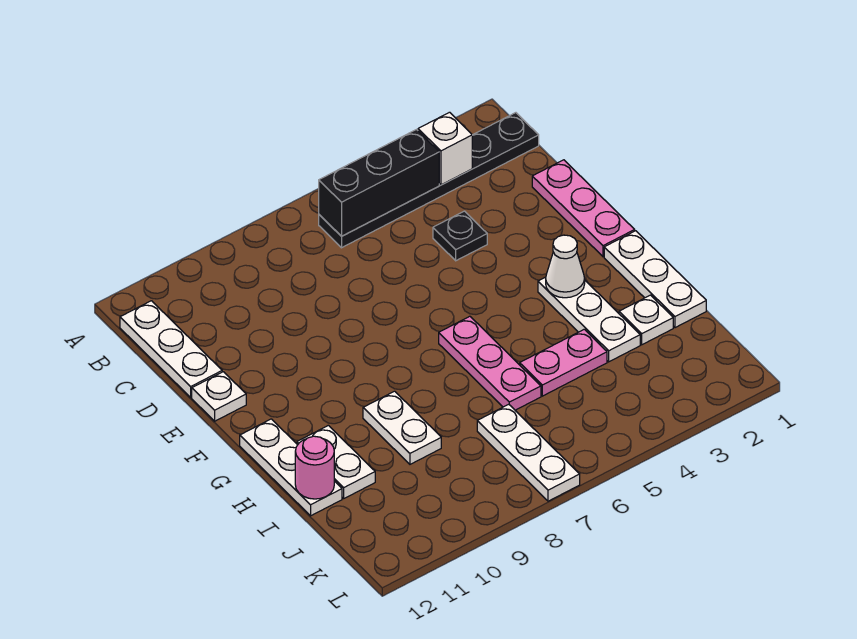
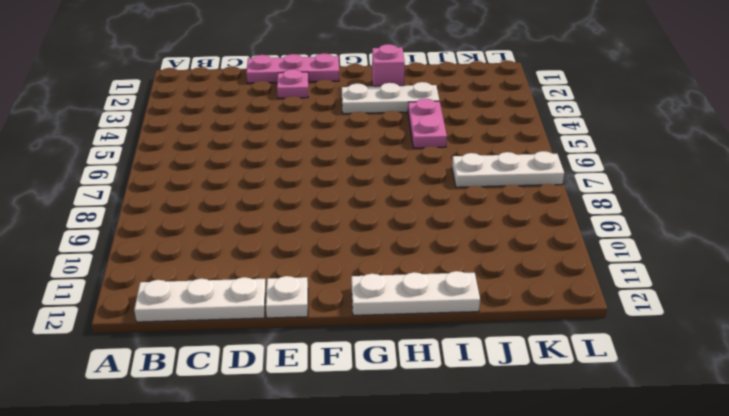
pink plate E2 level 1 -> none
pink brick H2 level 1 -> none
none -> black plate B1:B6 level 1
none -> black plate D4 level 1
none -> white plate G1:I1 level 1

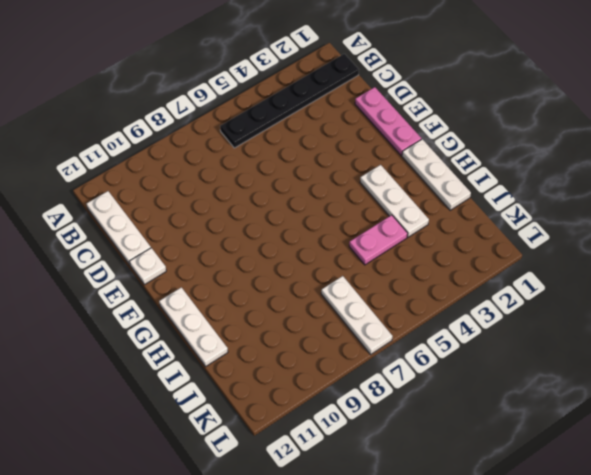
none -> black plate D4 level 1
none -> pink plate G6:I6 level 1
none -> white plate H9:I9 level 1

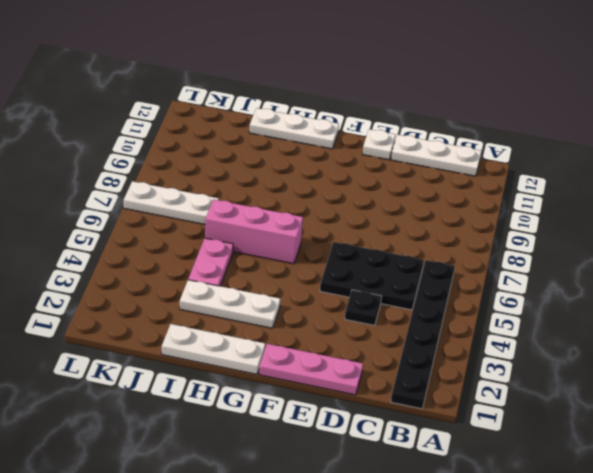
black plate C5:E6 level 1 -> none
pink brick G6:I6 level 1 -> pink plate G6:I6 level 1
none -> white plate H9:I9 level 1
none -> white plate H11:I11 level 1
none -> white plate I2 level 1

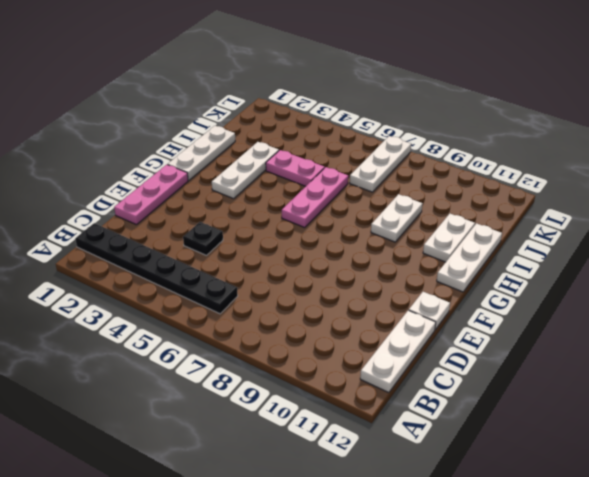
none -> white plate I2 level 1
none -> white brick B3 level 2
none -> black brick B4:B6 level 2

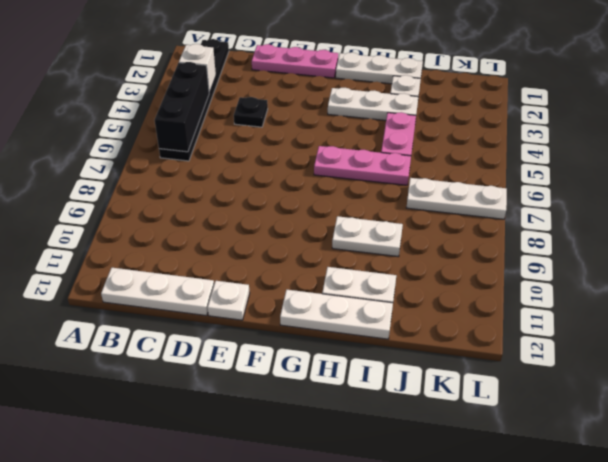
none -> white cone G3 level 2
none -> pink round brick I12 level 2

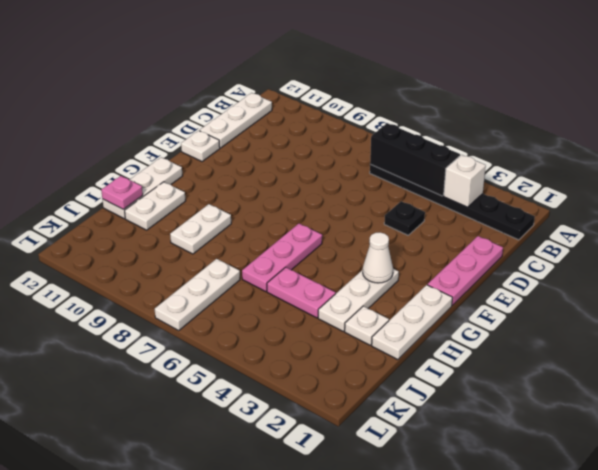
pink plate I12 level 2 -> pink round brick I12 level 2

